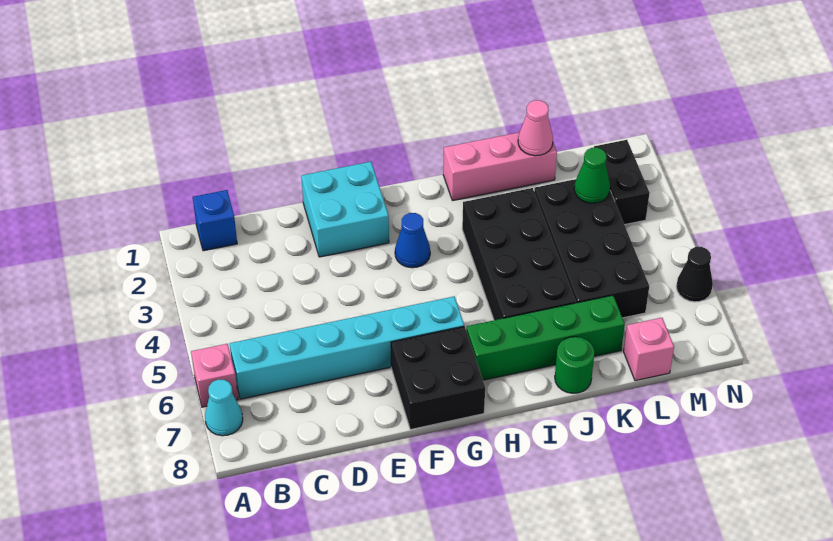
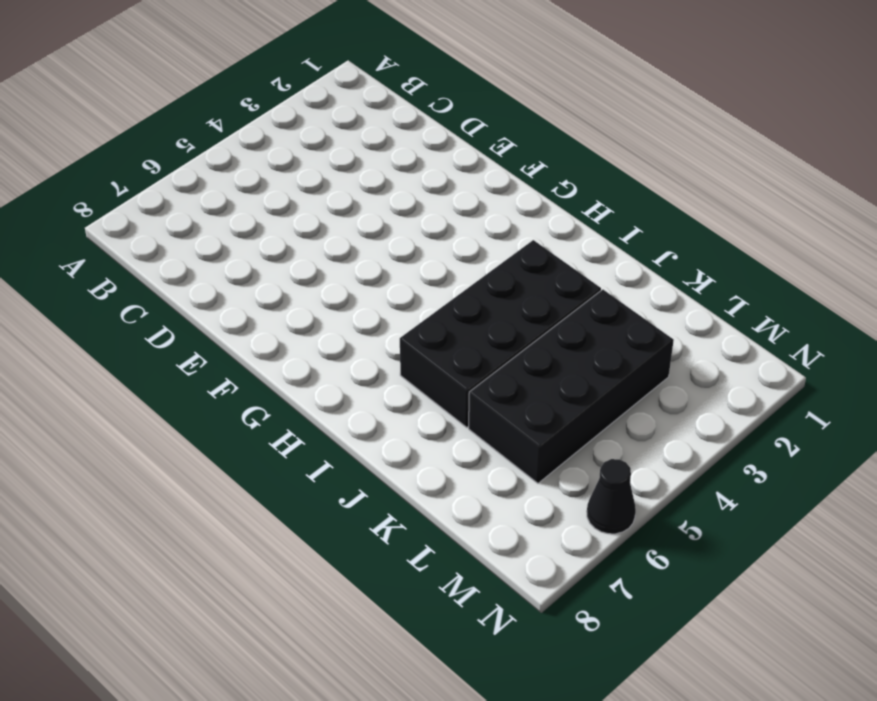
none -> pink brick A6 level 1
none -> cyan cone A7 level 1
none -> blue brick B1 level 1

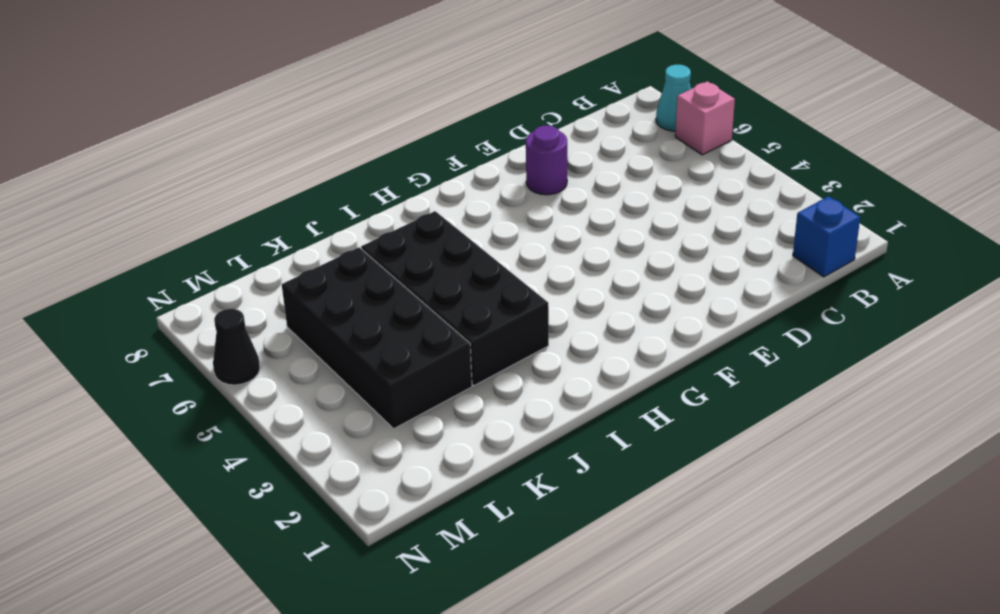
purple round brick E7 level 1 -> none
none -> cyan brick B6:G6 level 1
none -> cyan brick E1:F2 level 1
none -> black brick F7:G8 level 1

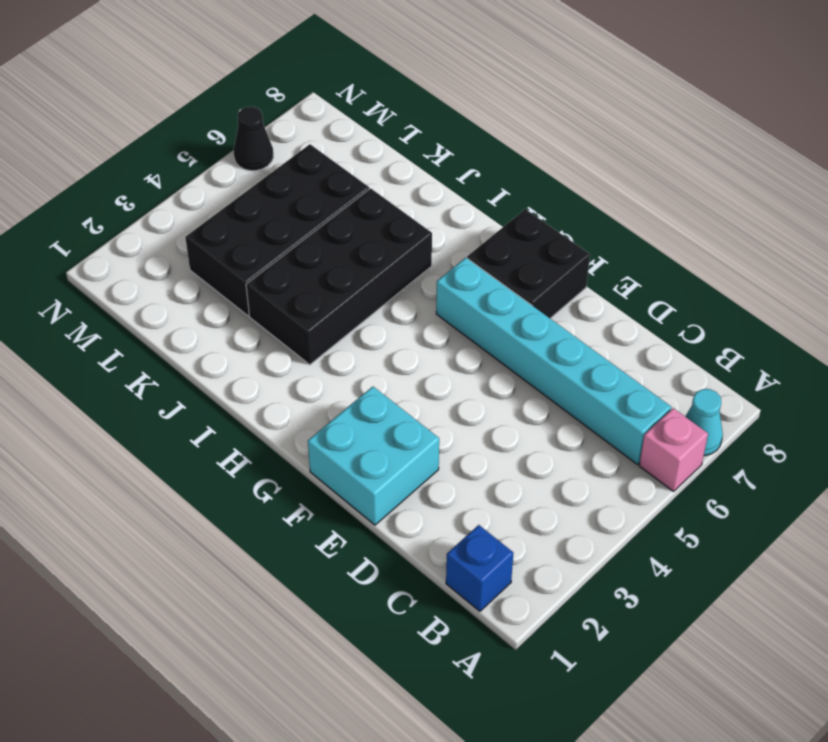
none -> blue cone G3 level 1
none -> green brick H7:K7 level 1
none -> pink brick I1:K1 level 1

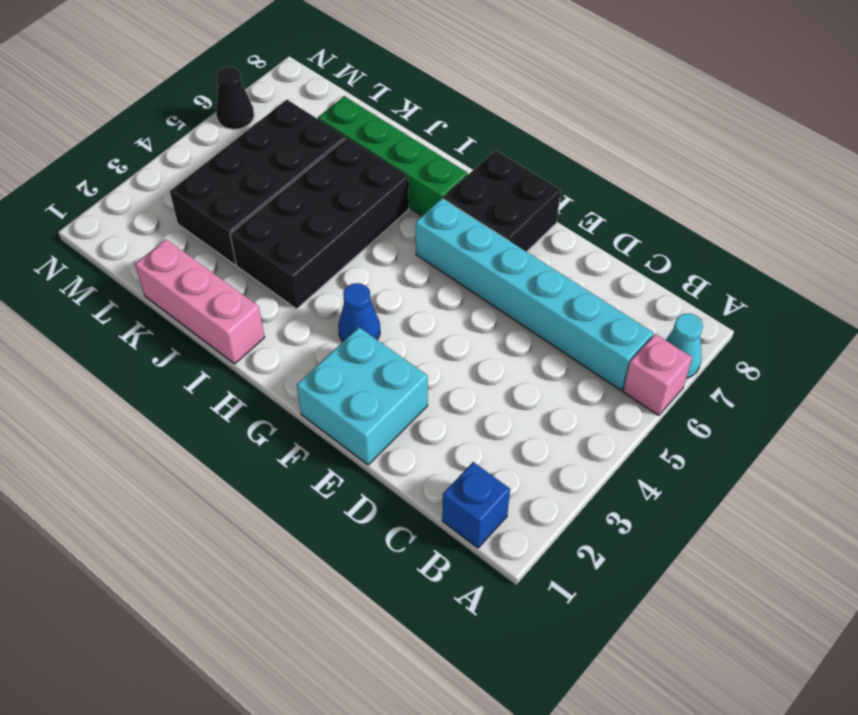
none -> green round brick J8 level 1
none -> pink brick L8 level 1
none -> black brick M2:M3 level 1

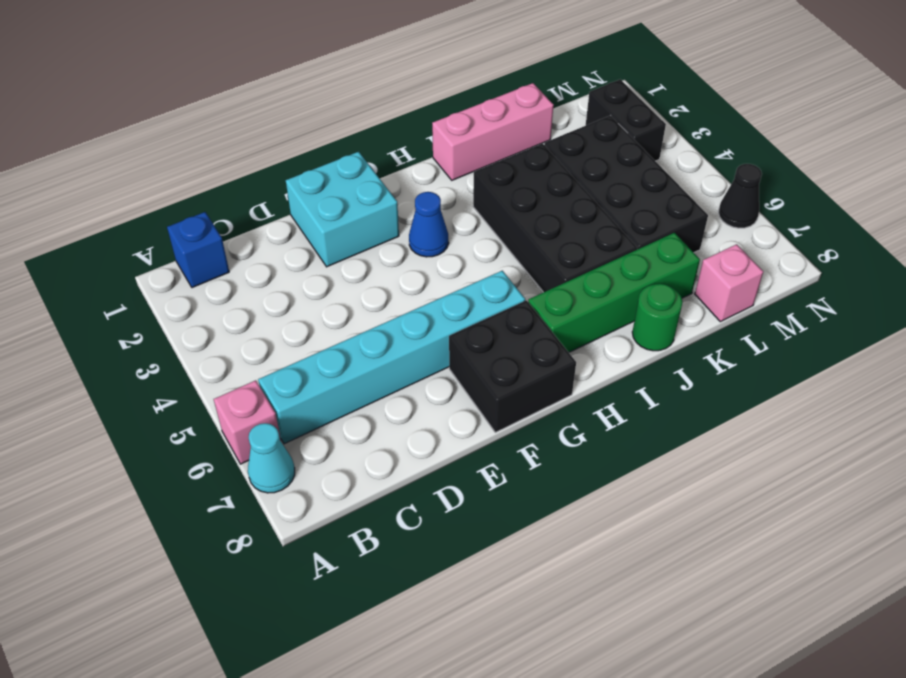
none -> pink cone K1 level 2
none -> green cone L3 level 2

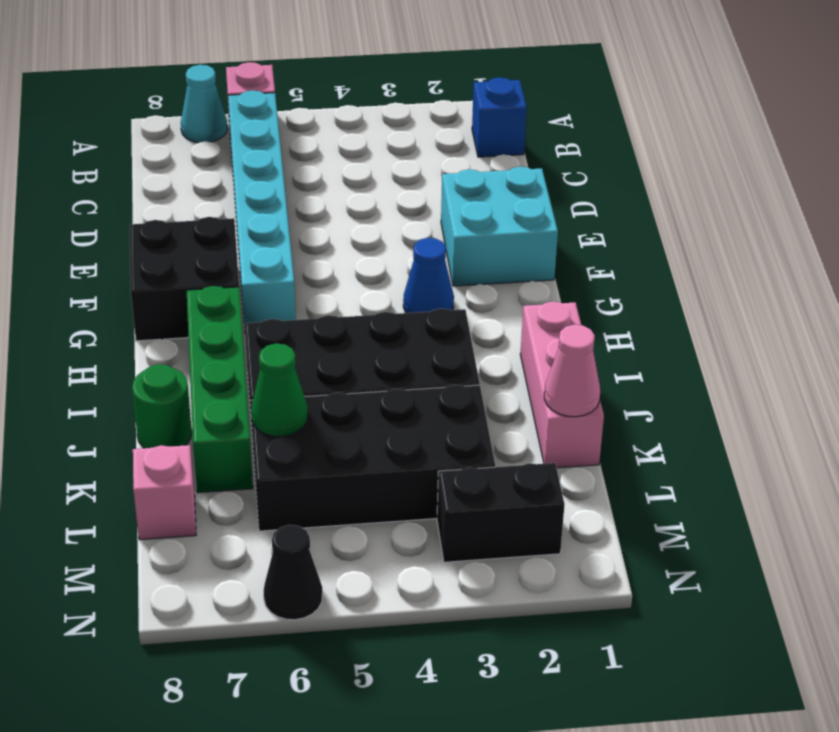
green cone K6 level 2 -> green cone L3 level 2

